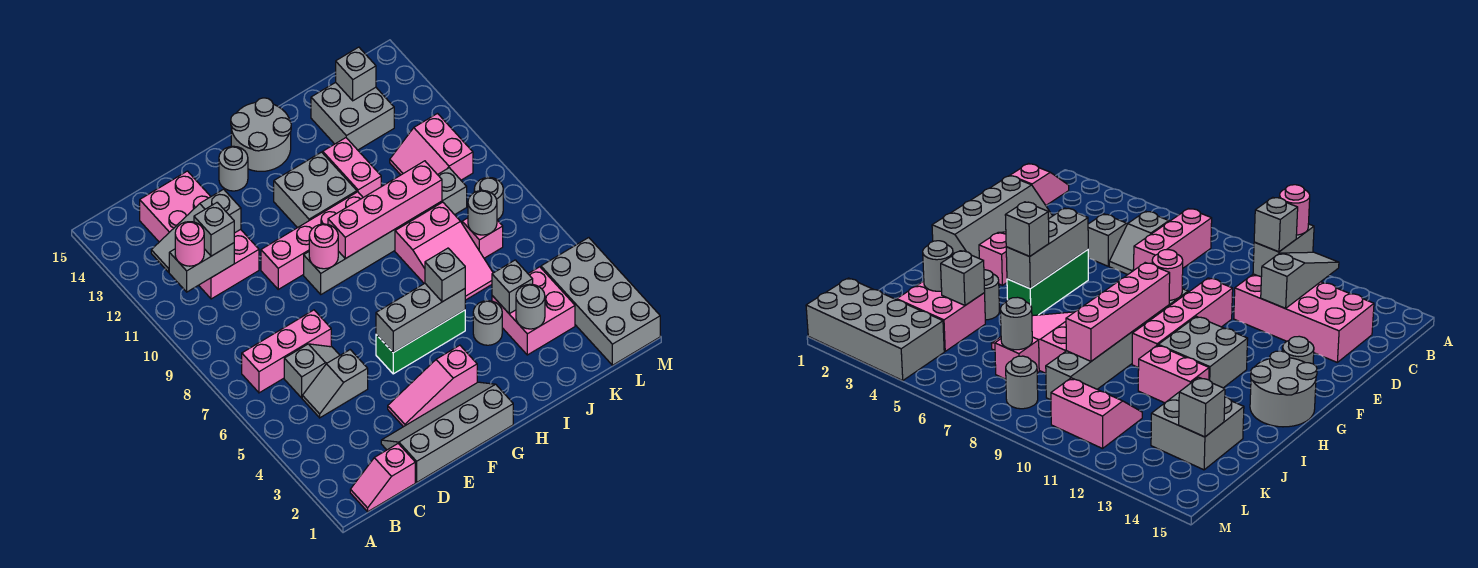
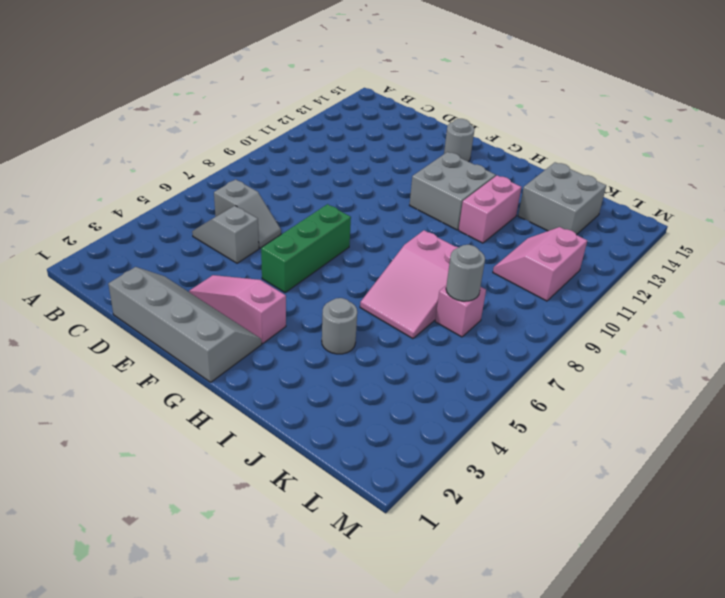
green brick F5:F7 level 1 -> green brick F5:H5 level 1
none -> pink slope B1:C1 level 1 top C
none -> pink brick B7:D7 level 1
none -> pink brick C11:D14 level 1
none -> pink brick E10:H10 level 1

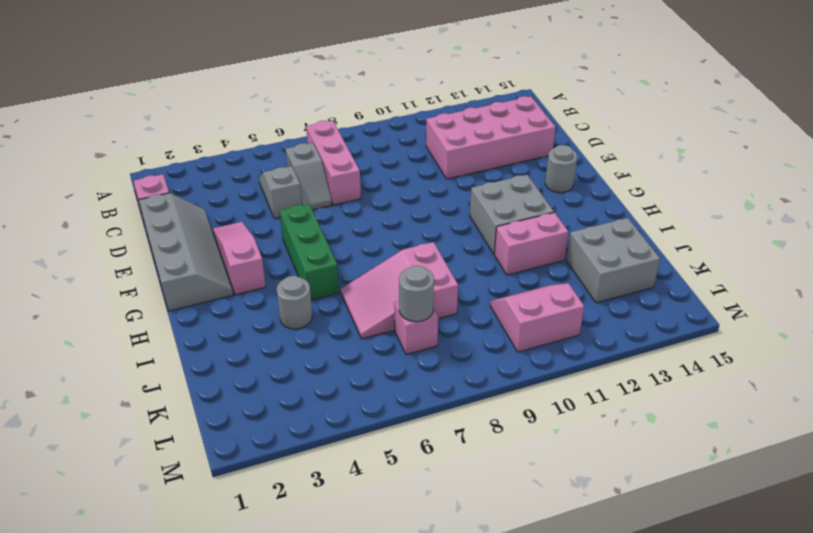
none -> pink brick E10:H10 level 1
none -> grey brick F9:K9 level 1
none -> grey round brick G14:H15 level 1
none -> pink brick J3:K4 level 1

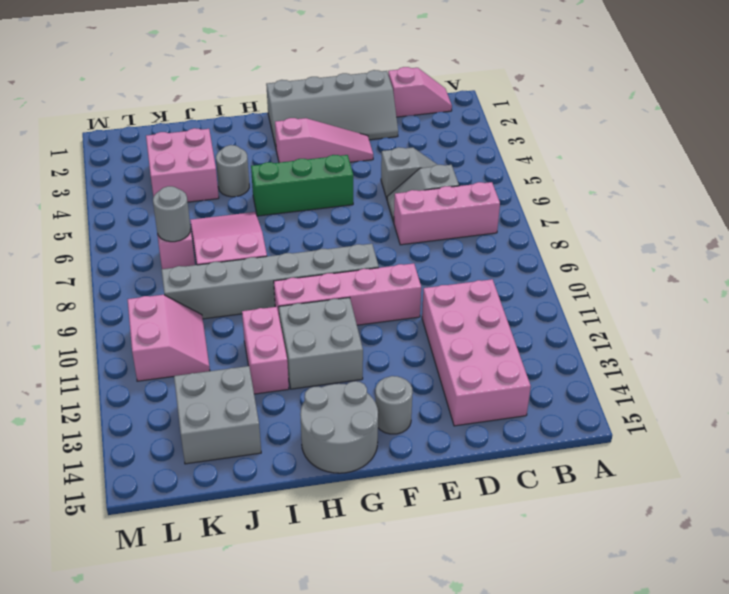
none -> grey brick L1:M4 level 1
none -> grey round brick L8 level 1
none -> grey brick B11:C11 level 2
none -> grey slope B12:D12 level 2 top D

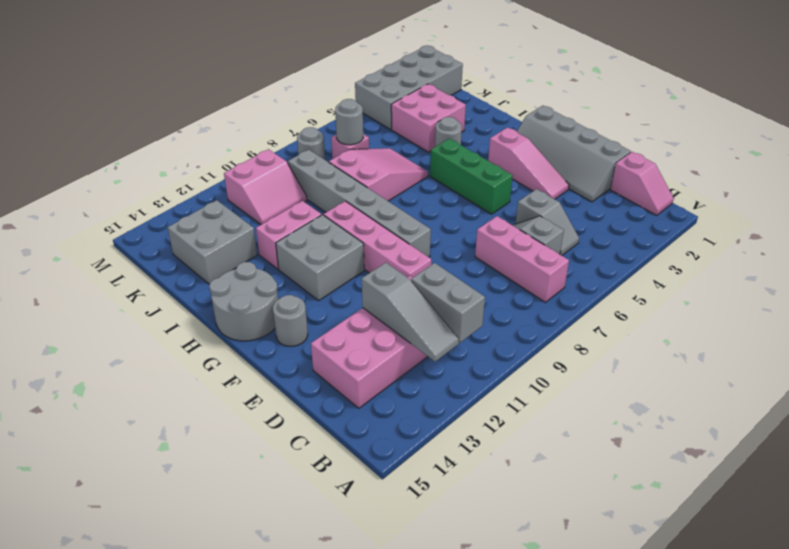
none -> grey brick F5:H5 level 2
none -> pink round brick F9 level 2
none -> pink brick G9:J9 level 2
none -> grey round brick J3 level 2

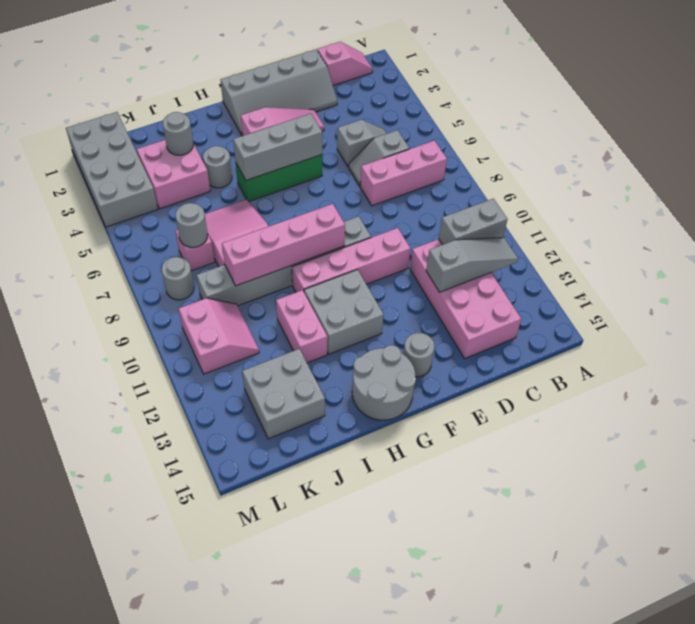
none -> pink round brick F9 level 2
none -> grey brick J4 level 2
none -> grey brick K14 level 2
none -> pink round brick B11 level 3

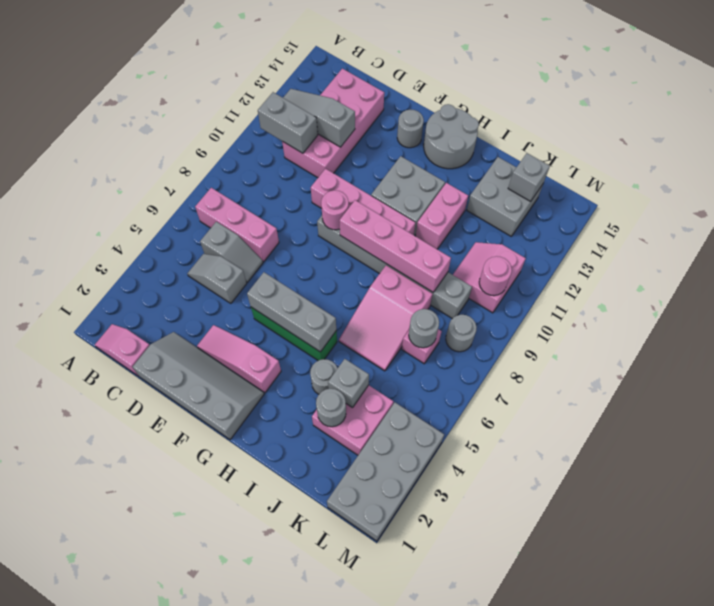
pink round brick L10 level 2 -> pink round brick B11 level 3
none -> grey brick C11 level 3
none -> grey brick H5 level 3

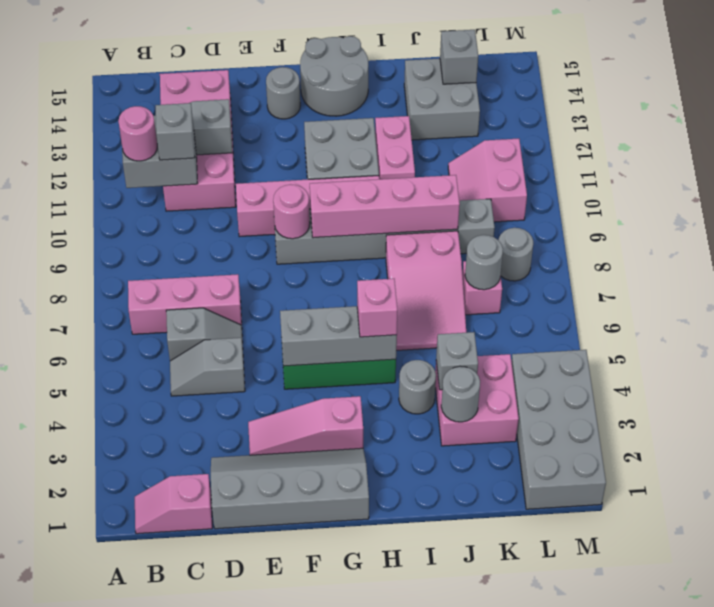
pink brick H5 level 3 -> grey brick H5 level 3

